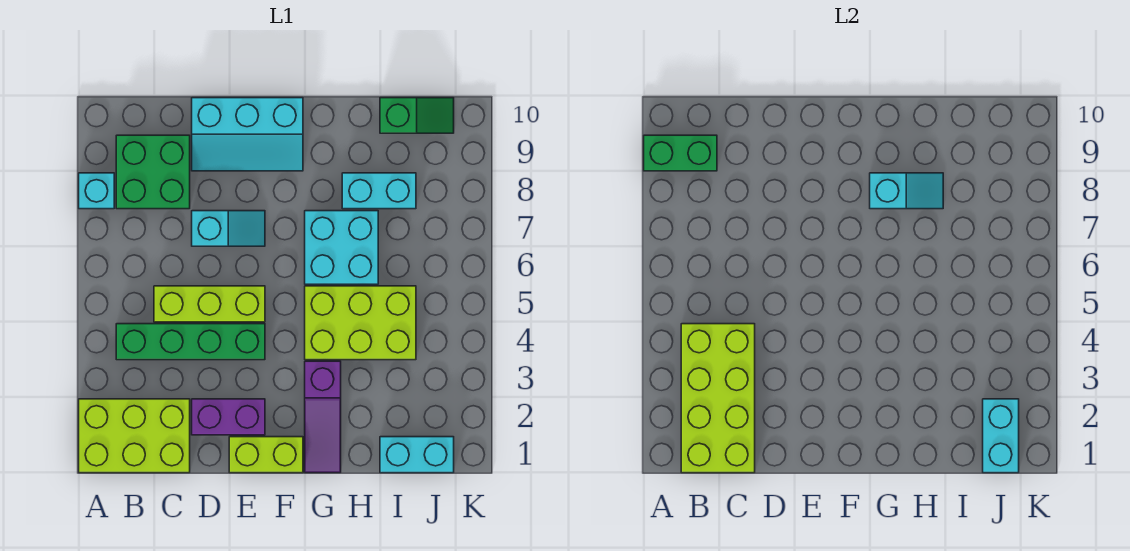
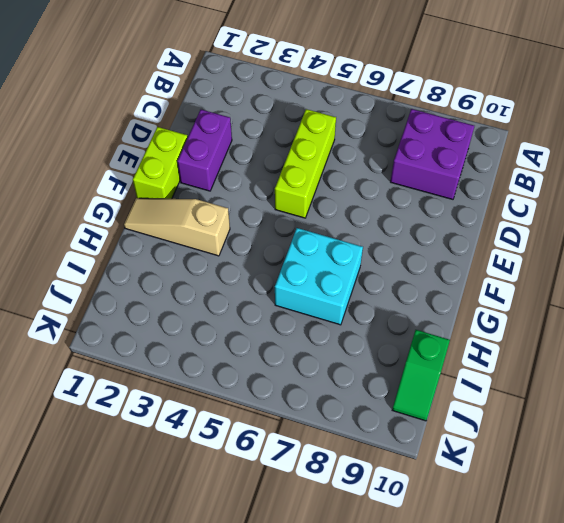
purple brick B8:C9 level 1 -> green brick B8:C9 level 1
tan slope G1:G3 level 1 top 3 -> purple slope G1:G3 level 1 top 3
none -> lime brick A1:C2 level 1
none -> cyan brick A8 level 1
none -> green brick B4:E4 level 1

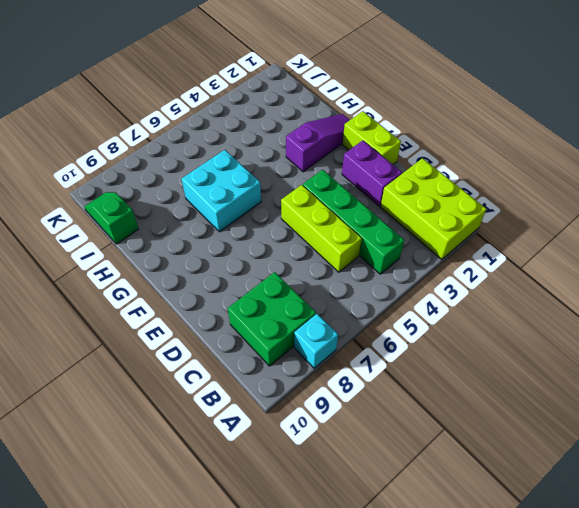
none -> cyan slope D7:E7 level 1 top D
none -> cyan slope D9:F10 level 1 top 10
none -> lime brick G4:I5 level 1

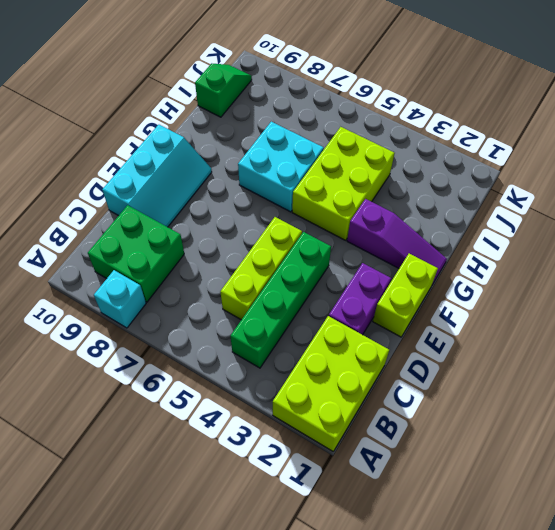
none -> cyan slope D7:E7 level 1 top D
none -> cyan brick H8:I8 level 1
none -> cyan brick I1:J1 level 1

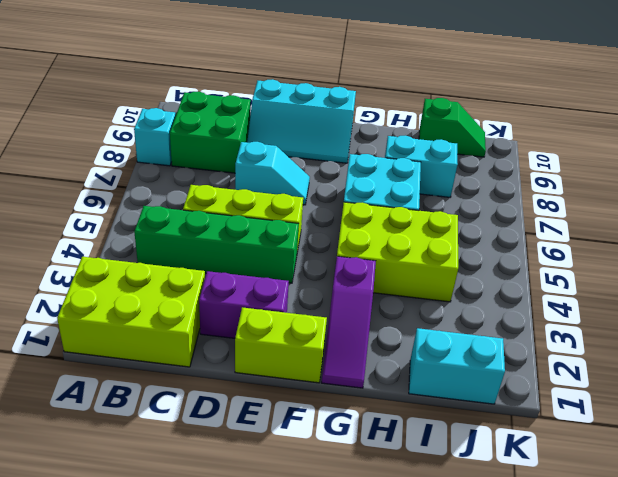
none -> green brick A9:B9 level 2
none -> lime brick B1:C4 level 2
none -> cyan slope G8:H8 level 2 top G

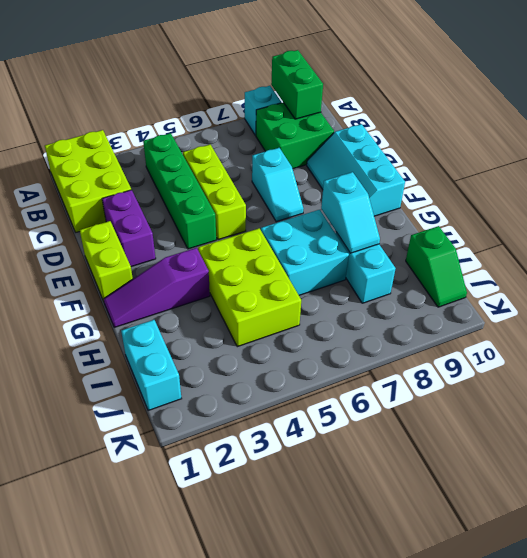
none -> lime brick B1:C4 level 2
none -> cyan brick J1:J2 level 2

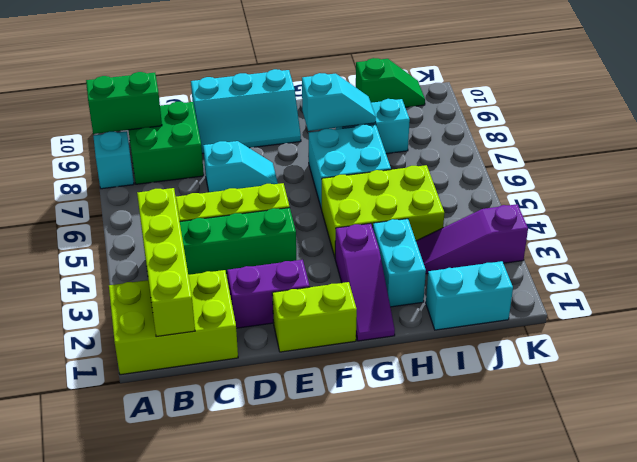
lime brick B1:B4 level 2 -> lime brick B1:C4 level 2
cyan brick H2:H3 level 1 -> cyan brick J1:J2 level 2
purple slope I3:K3 level 1 top K -> none

